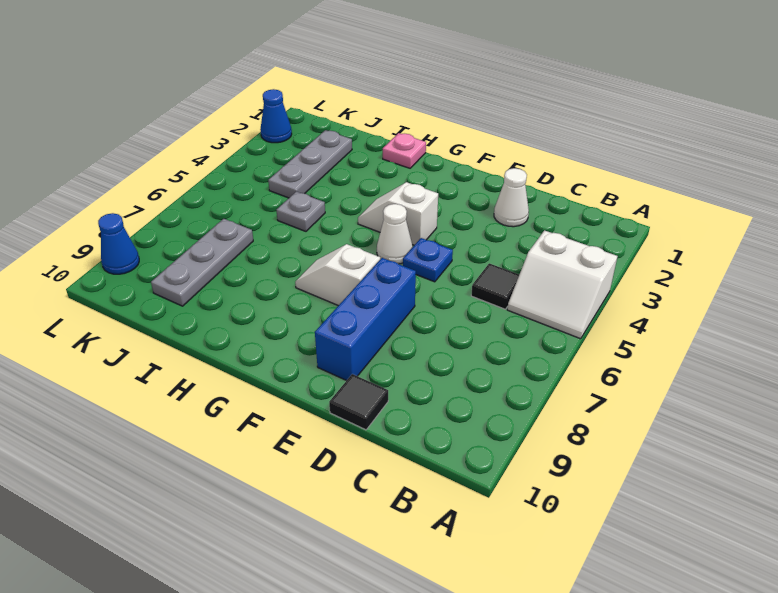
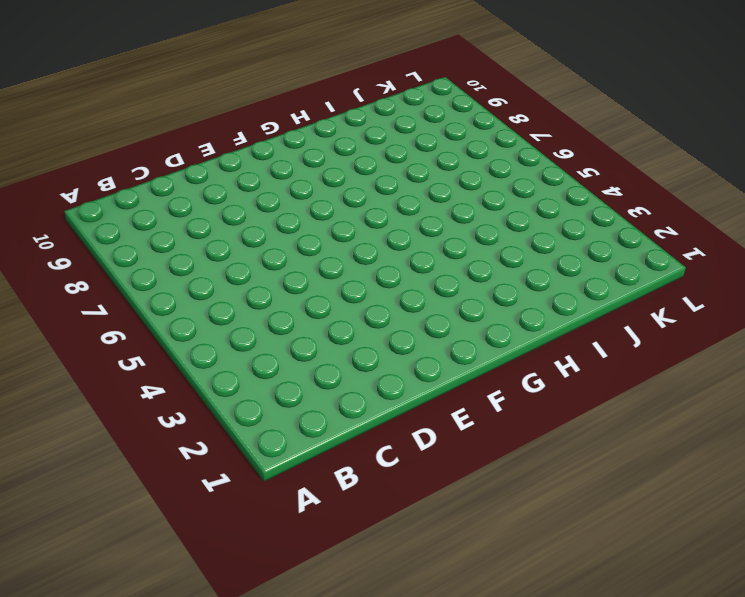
none -> white slope A4:B5 level 1 top 4
none -> black tile C5 level 1
none -> white cone D2 level 1

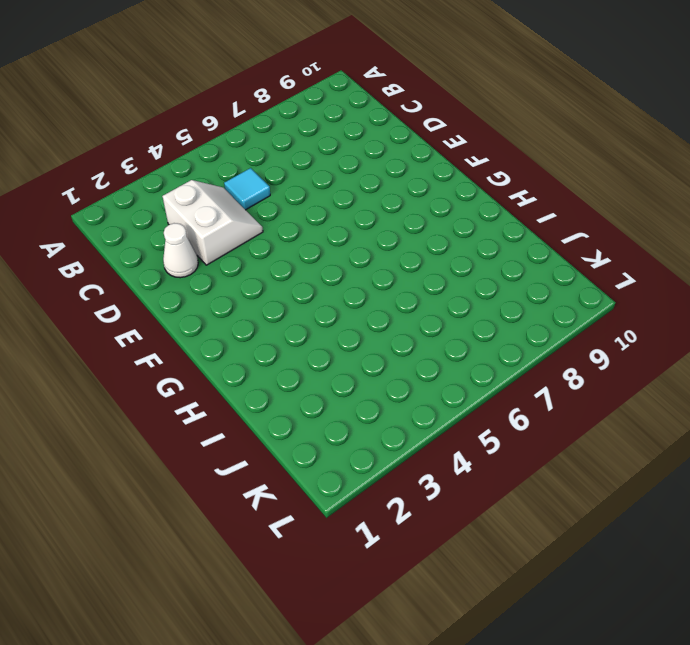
white slope C3:D4 level 1 top 3 -> white slope A4:B5 level 1 top 4
cyan tile C5 level 1 -> black tile C5 level 1
none -> black tile D10 level 1
none -> blue plate E5 level 1
none -> blue brick E7:E9 level 1

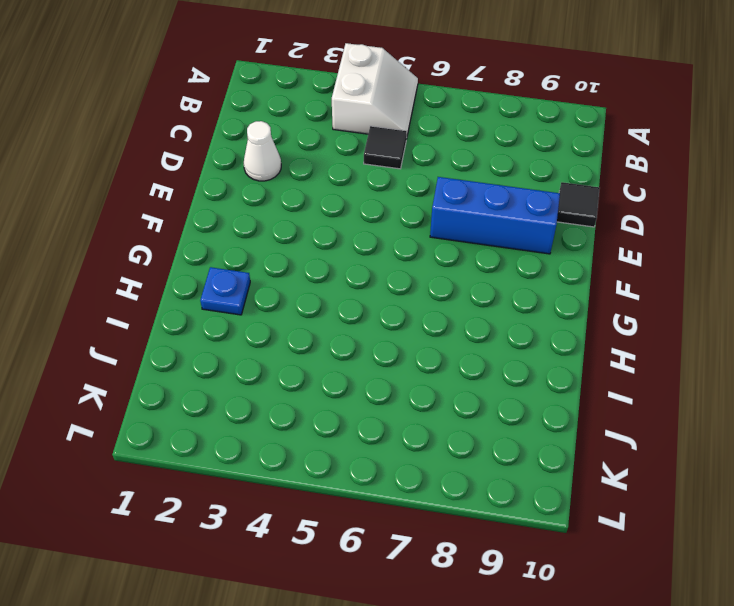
blue plate H2 level 1 -> blue plate E5 level 1
none -> white slope F4:G4 level 1 top F
none -> white cone F5 level 1
none -> white slope F7:G7 level 1 top F

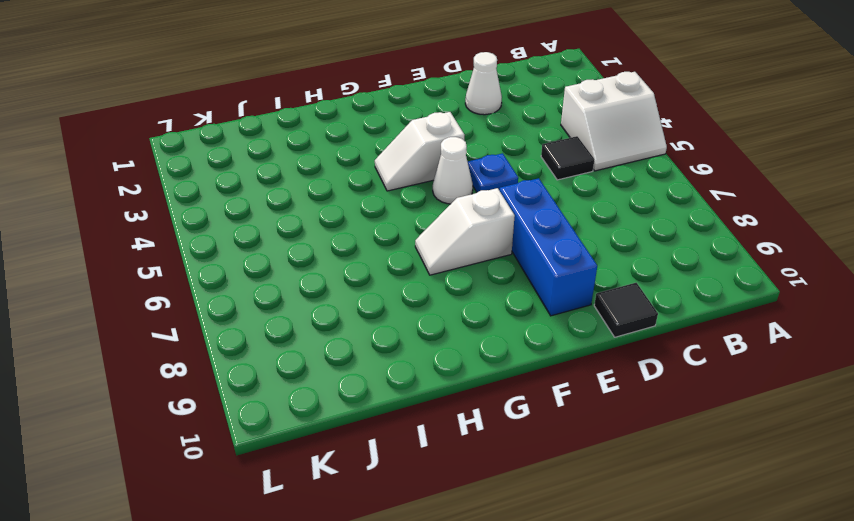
none -> pink plate H1 level 1
none -> grey plate I5 level 1
none -> grey plate J2:J4 level 1

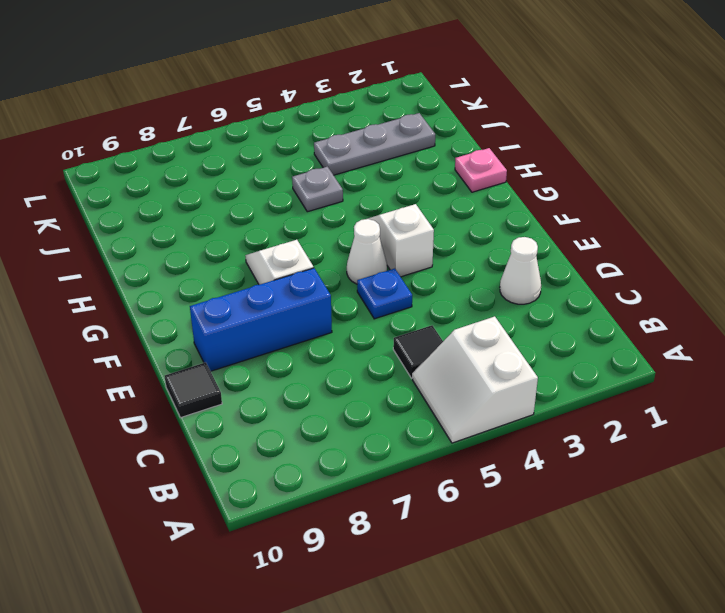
none -> grey plate J7:J9 level 1
none -> blue cone L2 level 1
none -> blue cone L9 level 1

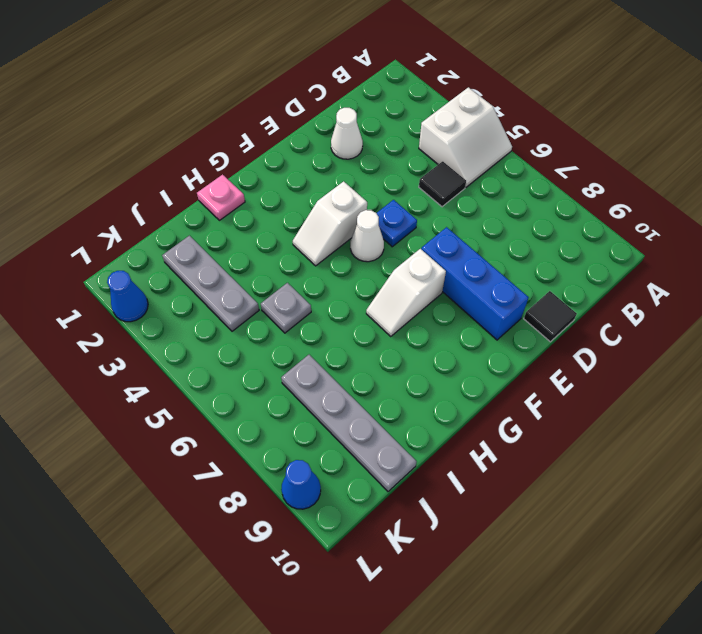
grey plate J7:J10 level 1 -> grey plate J7:J9 level 1

